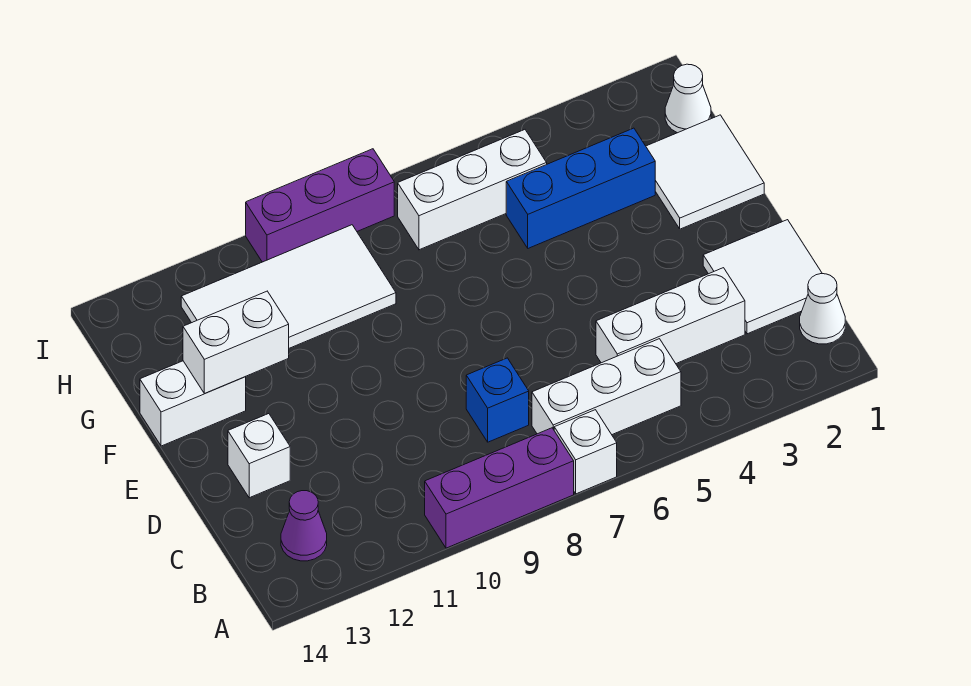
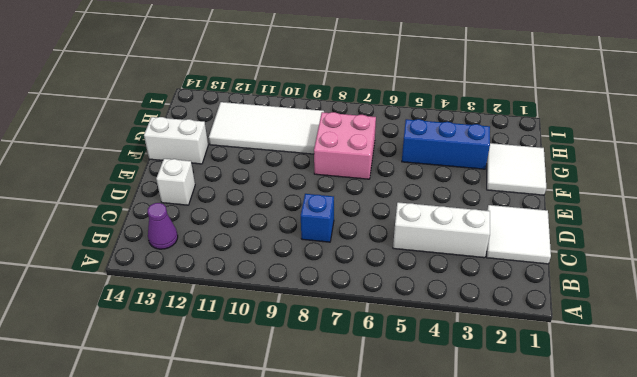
pink brick F7:G8 level 1 -> none
none -> white brick A7 level 1
none -> purple brick A8:A10 level 1
none -> white cone B1 level 1

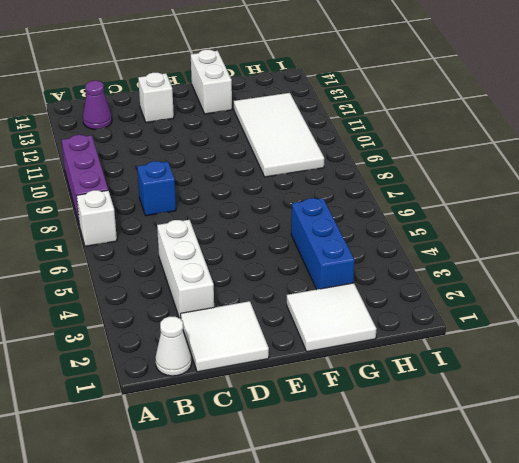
none -> white brick B5:B7 level 1
none -> white cone H1 level 1
none -> white brick H5:H7 level 1

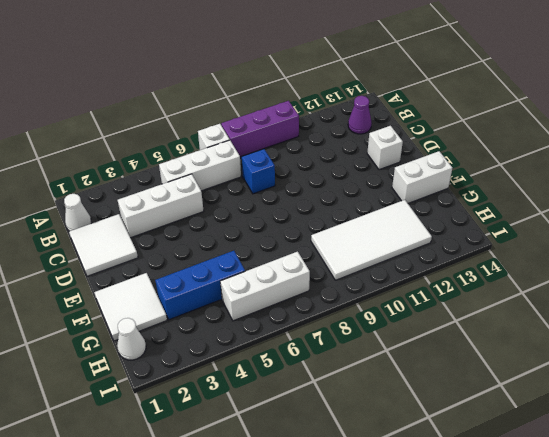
none -> purple brick I8:I10 level 1
none -> white brick F12:F13 level 2

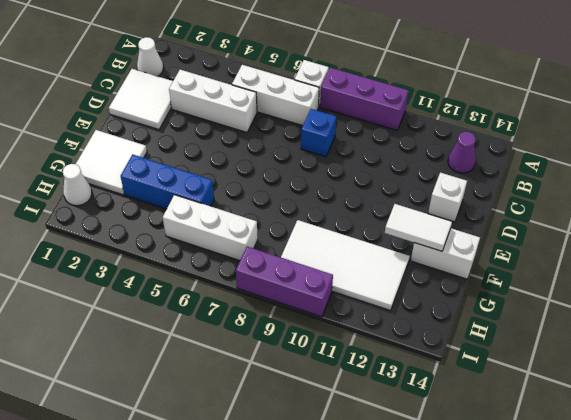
white tile F12:F13 level 2 -> white brick F12:F13 level 2

